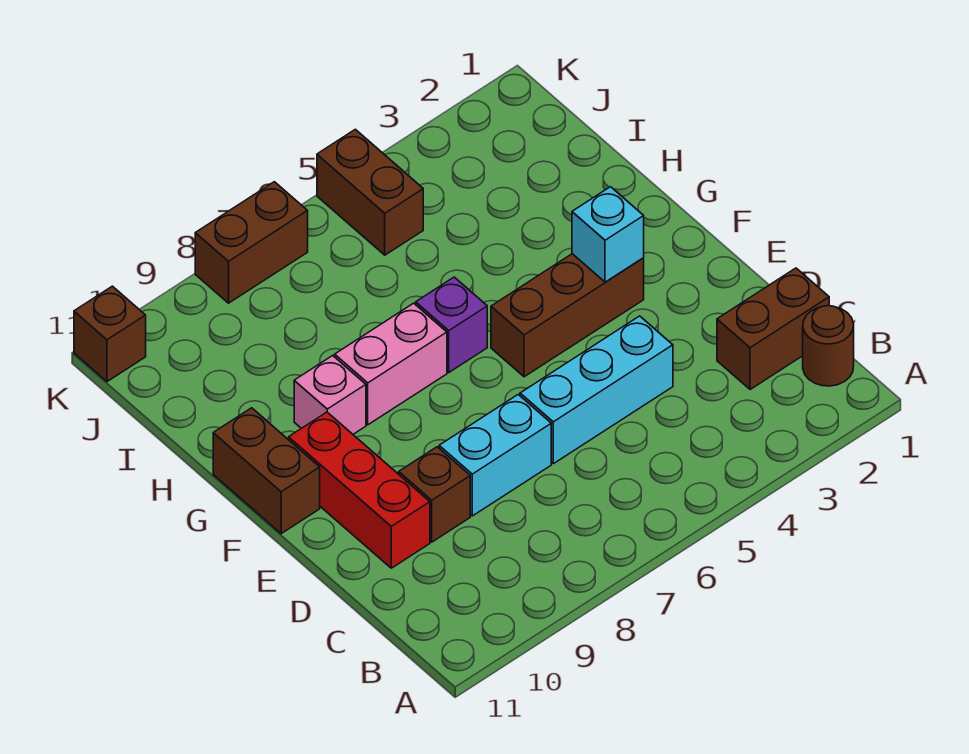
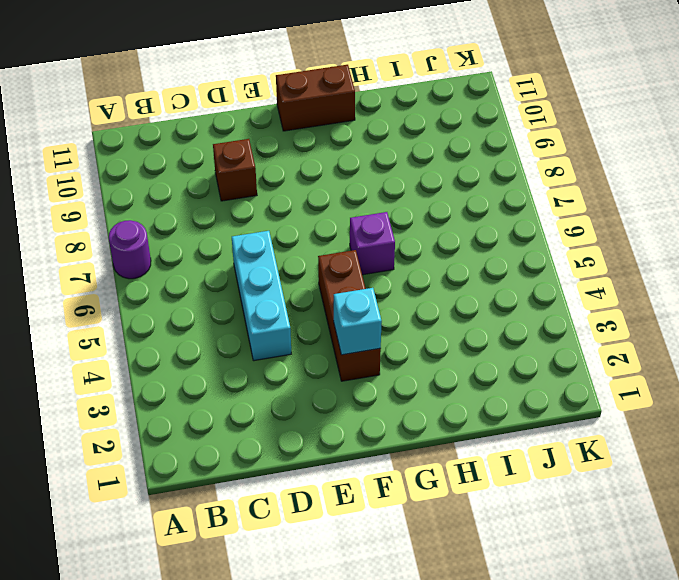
purple round brick A7 level 1 -> none
none -> brown round brick B1 level 1
none -> brown brick C1:C2 level 1
none -> cyan brick D7:D8 level 1

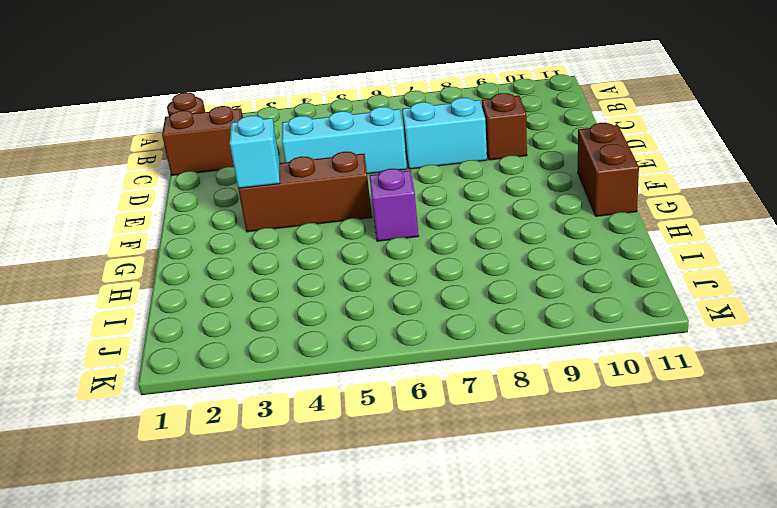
none -> red brick D10:F10 level 1
none -> pink brick G7:G8 level 1
none -> pink brick G9 level 1

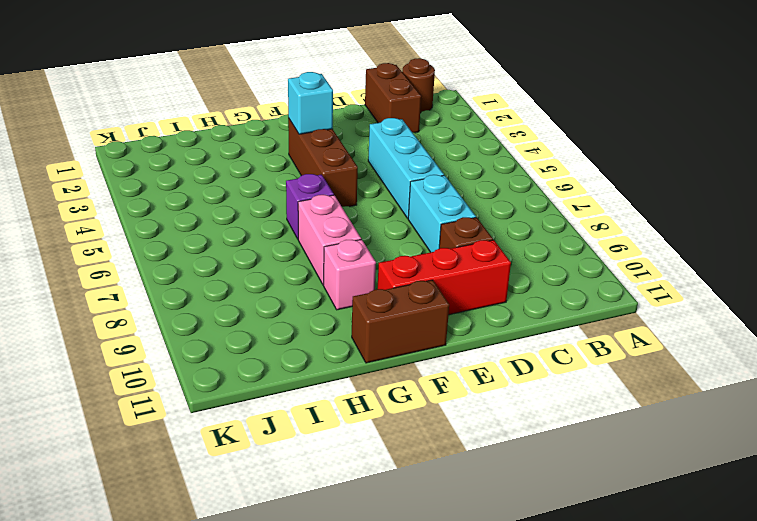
none -> brown brick J5:K5 level 1
none -> brown brick K7:K8 level 1
none -> brown brick K11 level 1

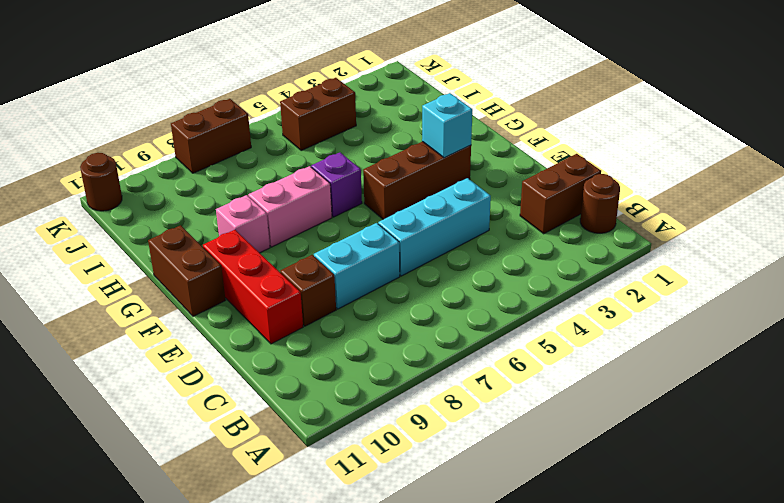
brown brick J4:J5 level 1 -> brown brick J5:K5 level 1
brown round brick K11 level 1 -> brown brick K11 level 1

